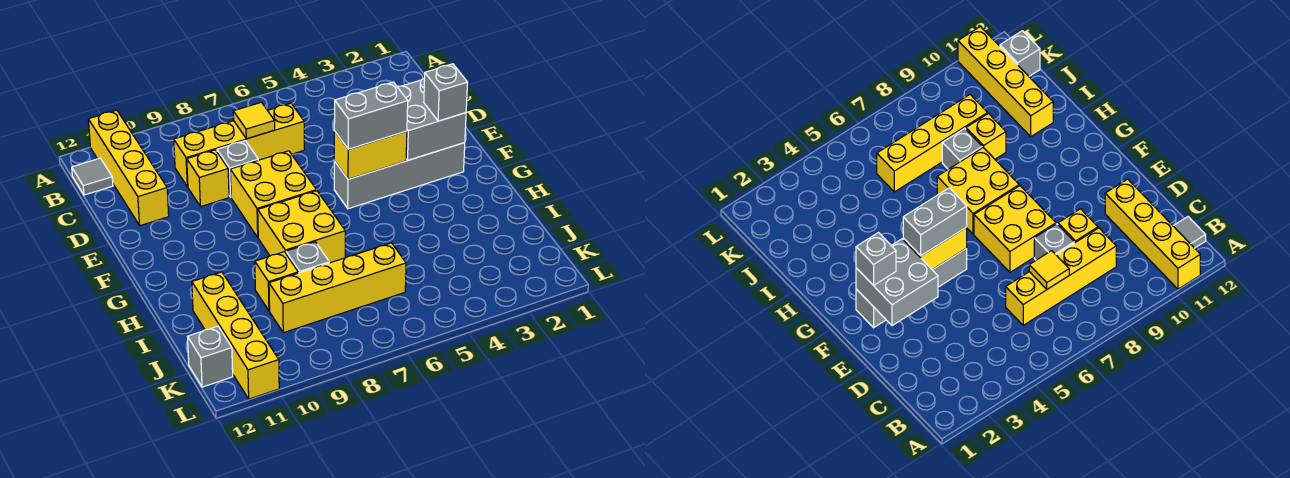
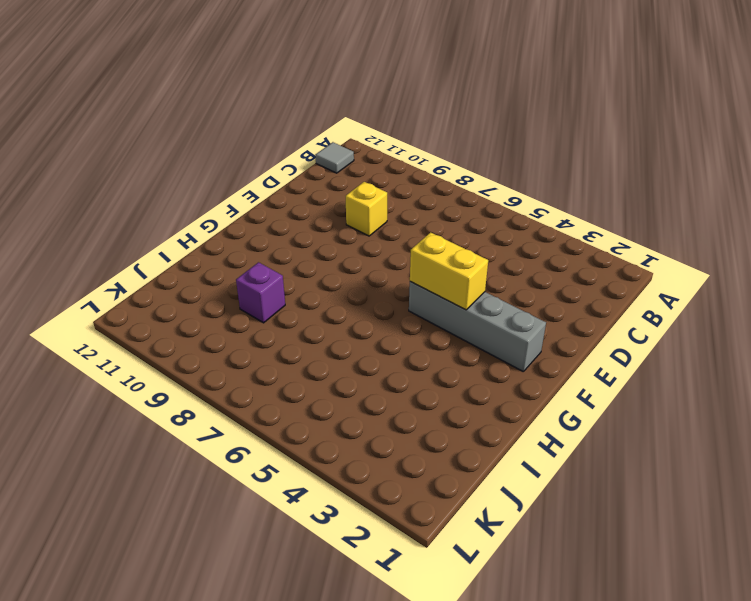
purple brick I9 level 1 -> yellow brick I9 level 1
none -> yellow brick A11:D11 level 1
none -> yellow brick C6:C9 level 1
none -> grey brick D8 level 1

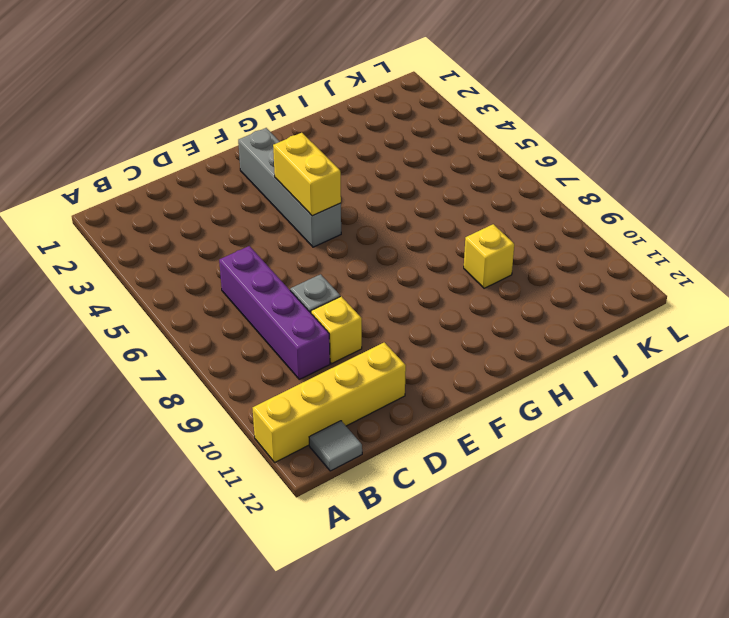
purple brick C6:C9 level 1 -> yellow brick C6:C9 level 1
none -> yellow brick E7:F8 level 1
none -> yellow brick G7:H8 level 1
none -> grey brick I8 level 1

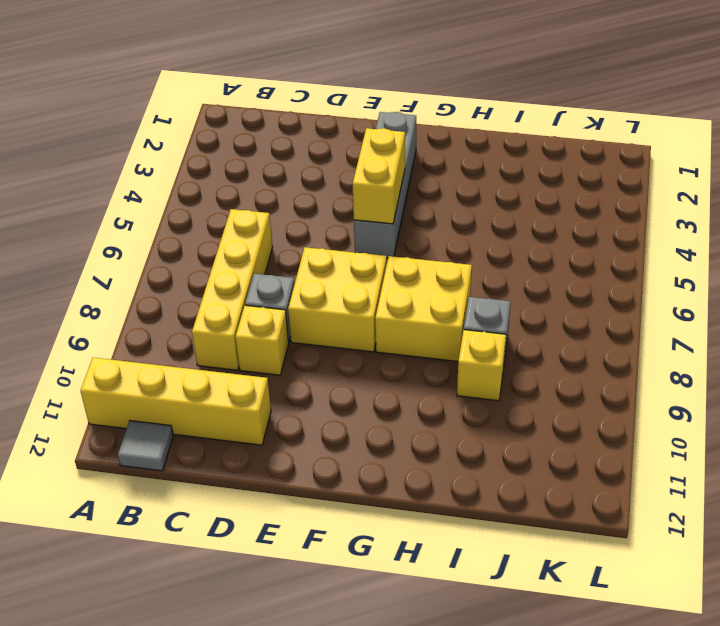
none -> yellow brick I11:L11 level 1
none -> yellow brick J6:J9 level 1
none -> grey brick K12 level 1

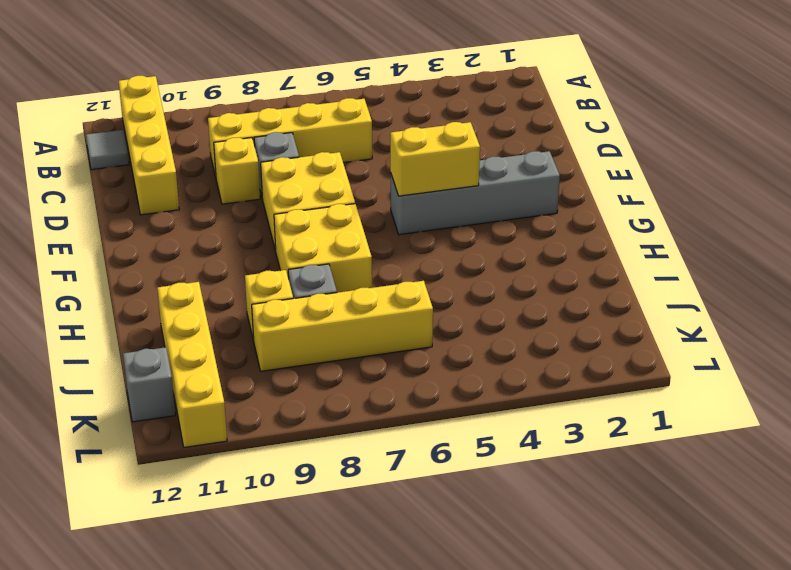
none -> yellow tile C7 level 2
none -> grey brick E2:F3 level 2
none -> grey brick F2 level 3

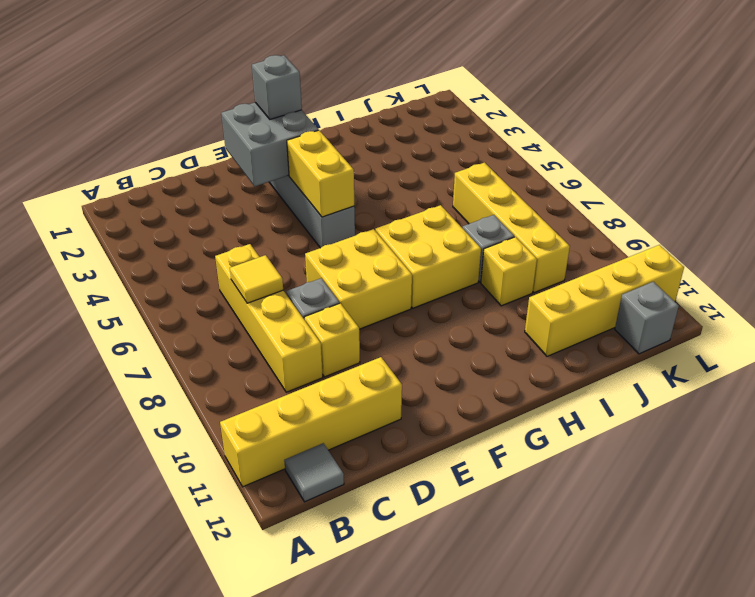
none -> grey brick F4:F5 level 3

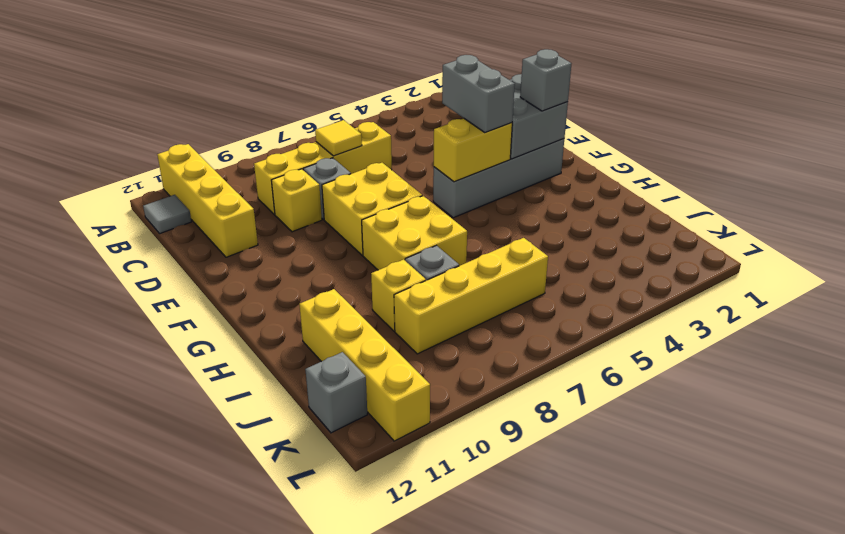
grey brick E4:F4 level 3 -> grey brick F4:F5 level 3

